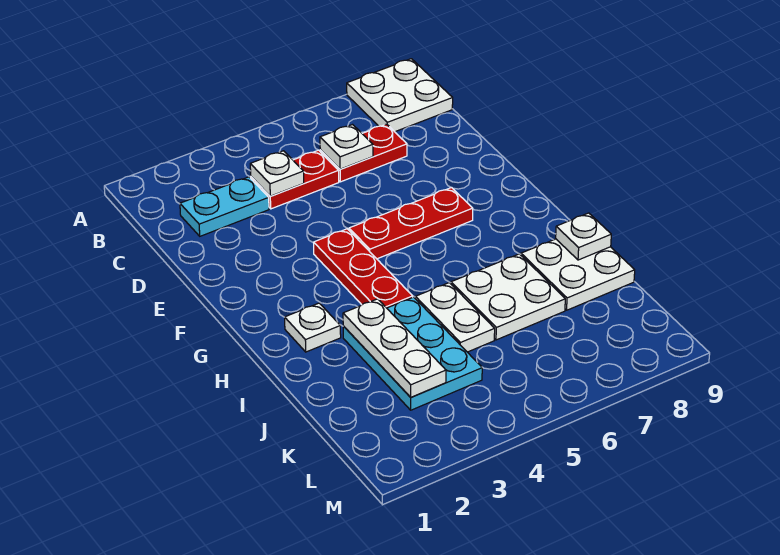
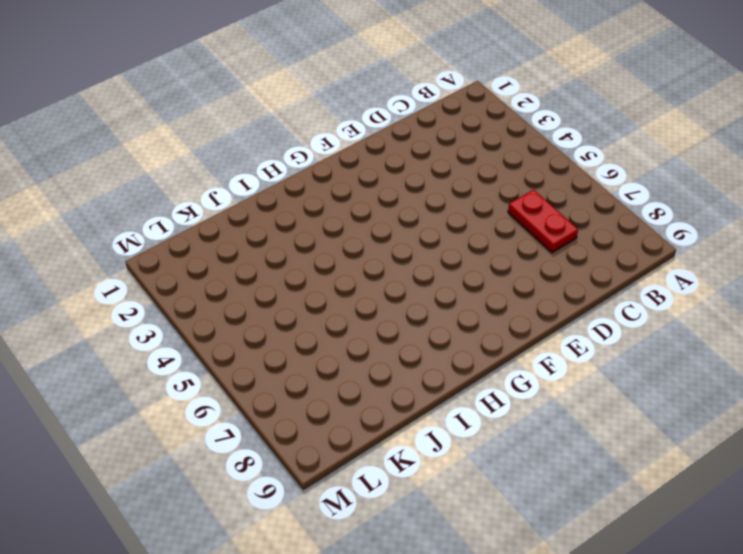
none -> white plate A8:B9 level 1
none -> cyan plate C2:C3 level 1
none -> red plate C4:C5 level 1

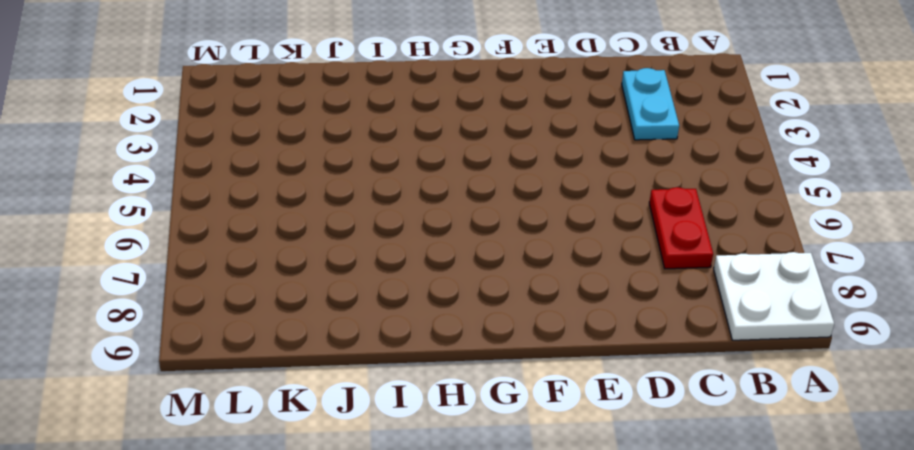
none -> red plate C4:C5 level 1
none -> red plate F4:H4 level 1
none -> red plate F5:F7 level 1

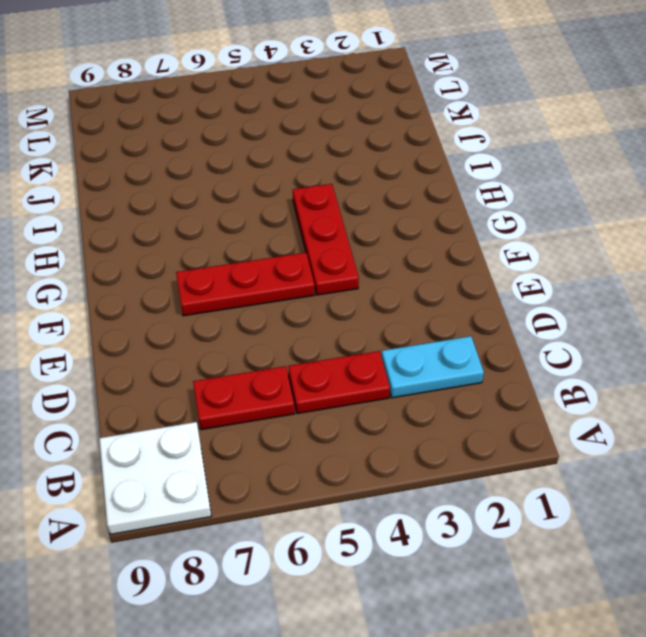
none -> white plate H2 level 1
none -> cyan plate I3:K4 level 1
none -> white plate I5:J5 level 1

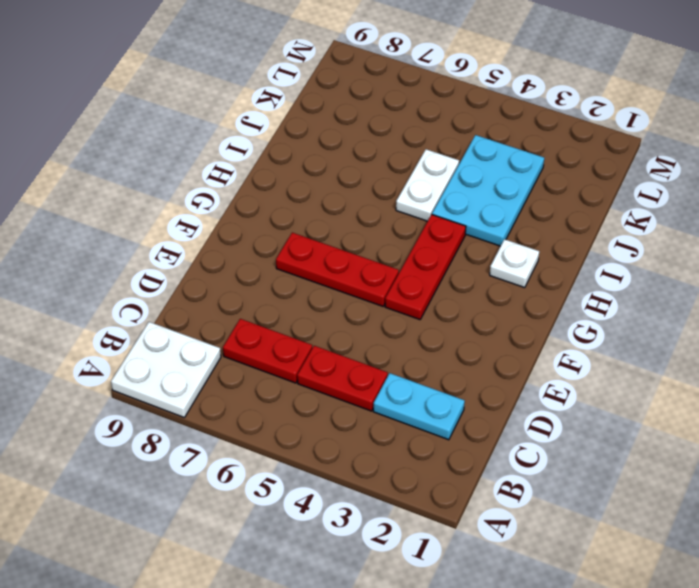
none -> white plate I6:J7 level 1
none -> white plate I8:J9 level 1
none -> white plate C4 level 2

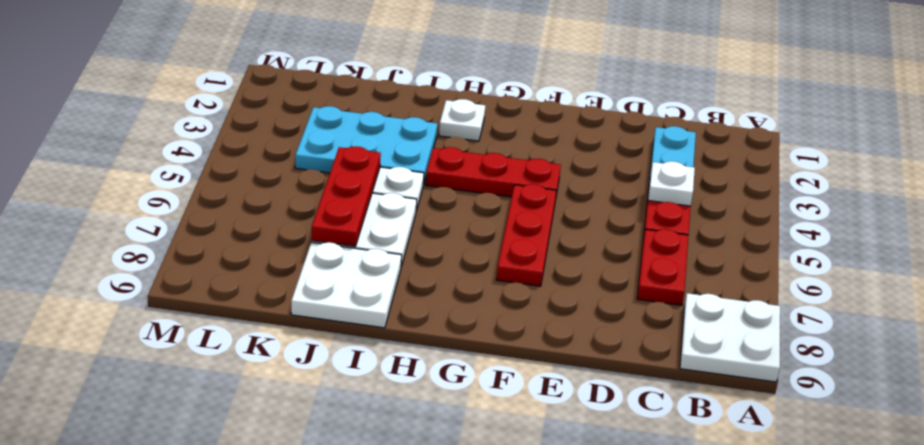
red plate J5:J7 level 2 -> none
none -> white plate C6 level 2
none -> white plate I3:K3 level 2
none -> white plate I9 level 2

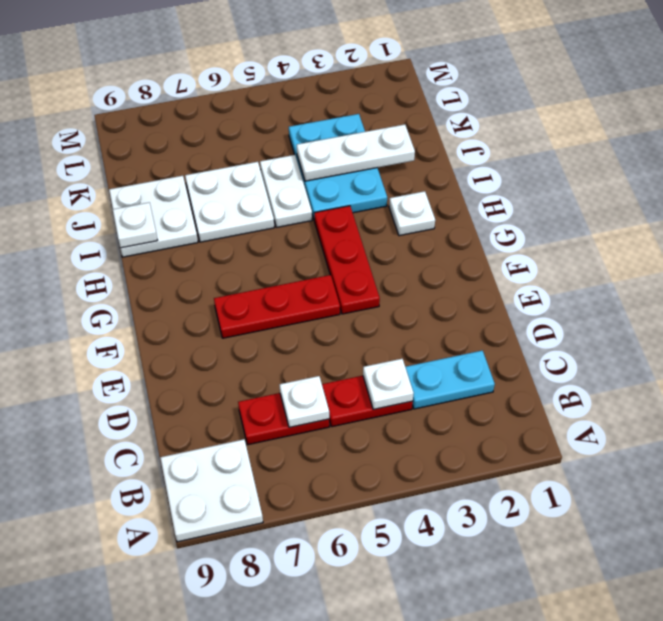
white plate J2:J4 level 2 -> white plate I3:K3 level 2

